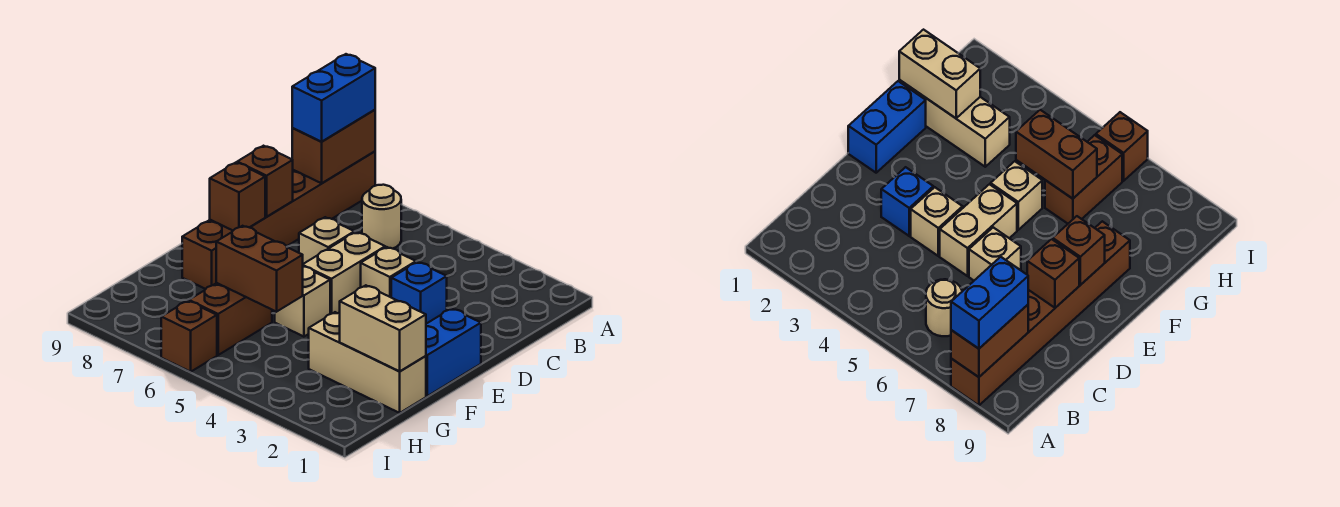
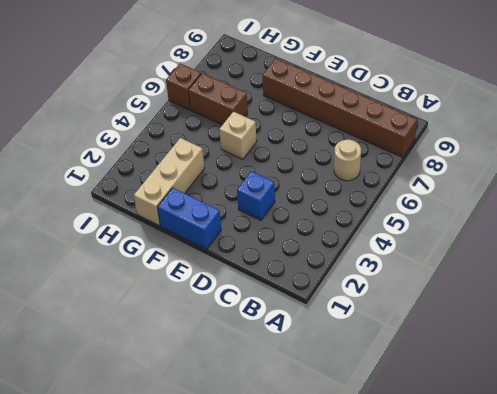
none -> tan brick D4 level 1
none -> tan brick D5:E5 level 1
none -> tan brick D6 level 1

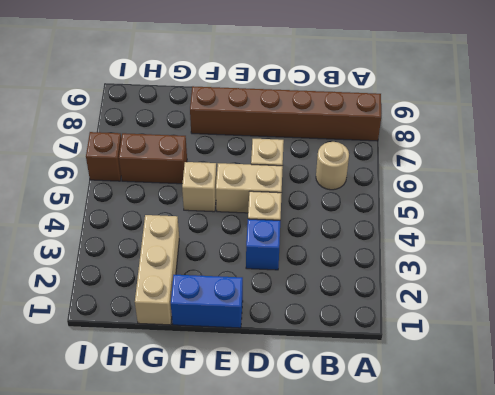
none -> brown brick A8:B8 level 2
none -> brown brick D8 level 2
none -> brown brick E8 level 2

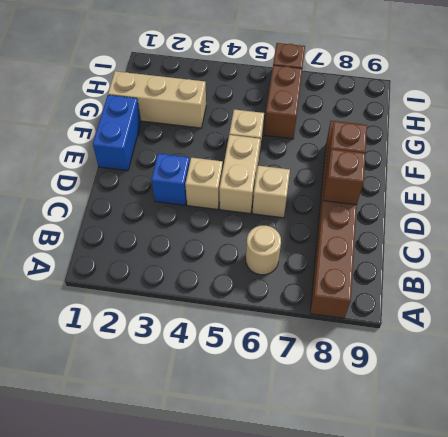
none -> brown brick A8:B8 level 2
none -> tan brick G1:G2 level 2
none -> brown brick G5:G6 level 2

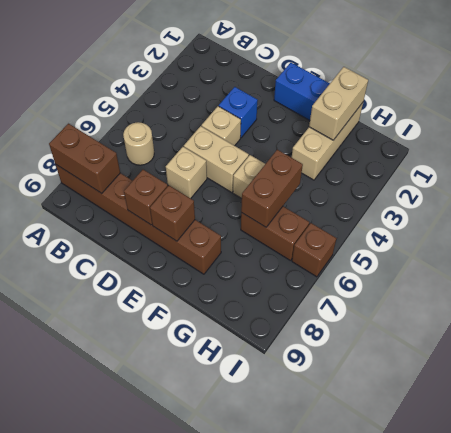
none -> blue brick A8:B8 level 3

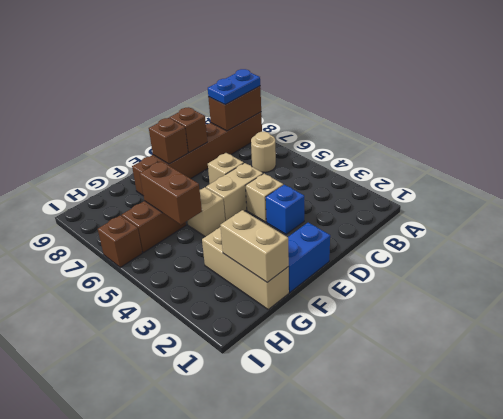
blue plate A8:B8 level 3 -> blue brick A8:B8 level 3

